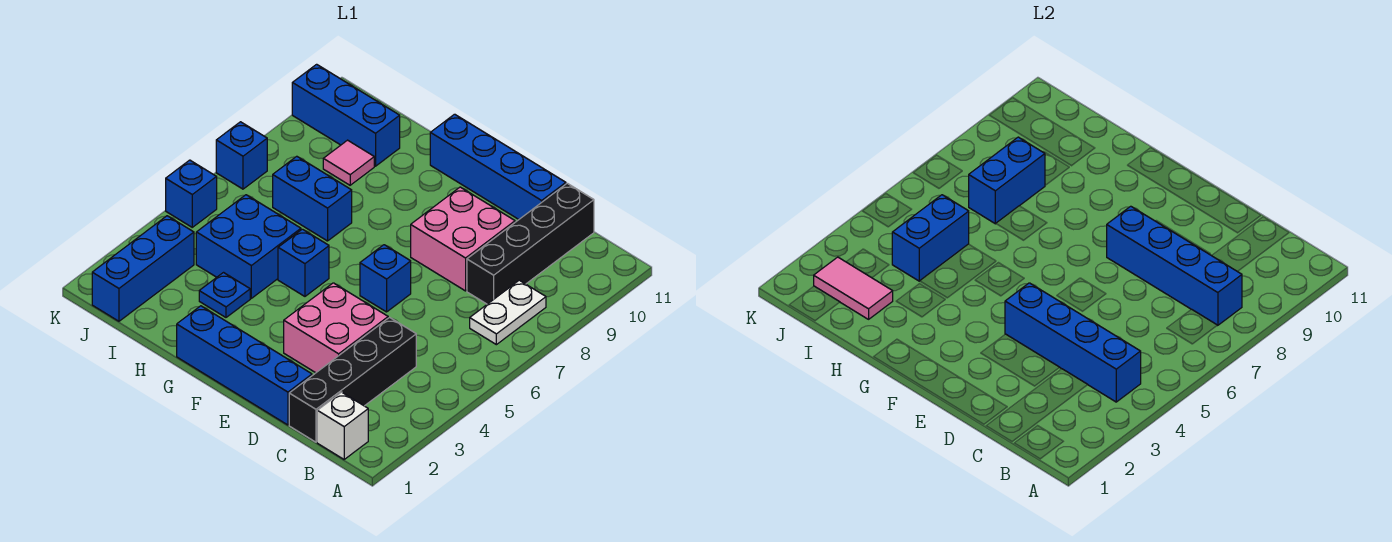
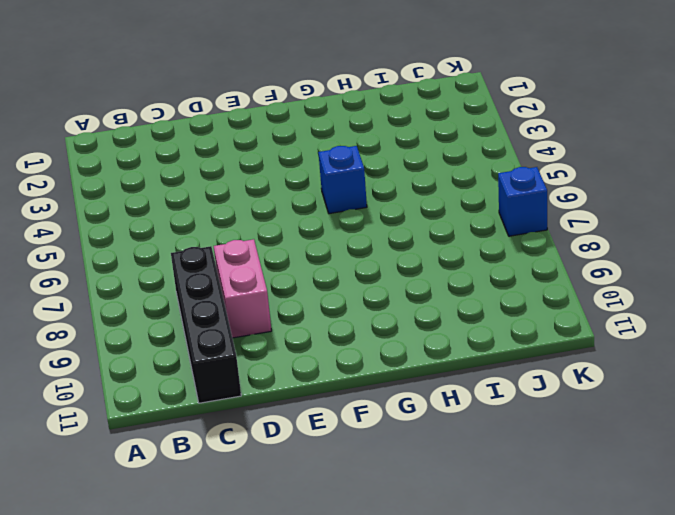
pink brick D8:D9 level 1 -> pink brick D8:E9 level 1
none -> white brick B1 level 1
none -> white plate B7:B8 level 1
none -> black brick C1:C4 level 1

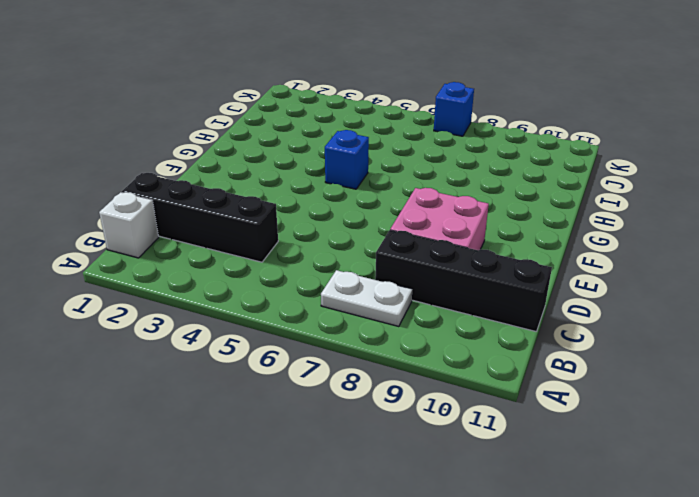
none -> blue brick D1:G1 level 1
none -> pink brick D3:E4 level 1
none -> blue brick D11:G11 level 1

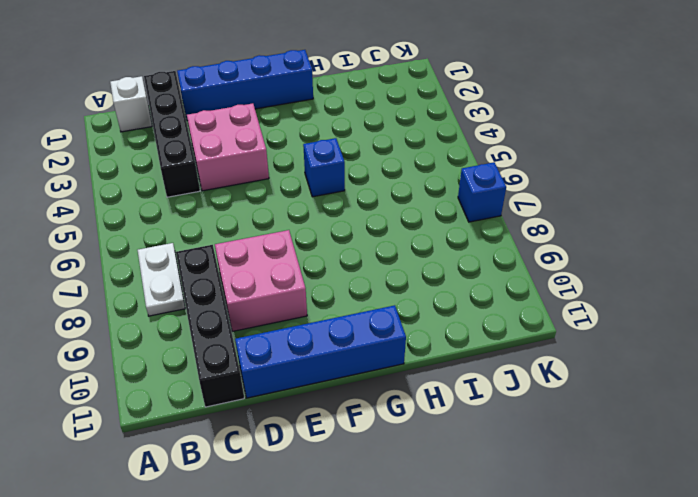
none -> blue brick E6 level 1
none -> blue plate H3 level 1
none -> blue brick H4:I5 level 1

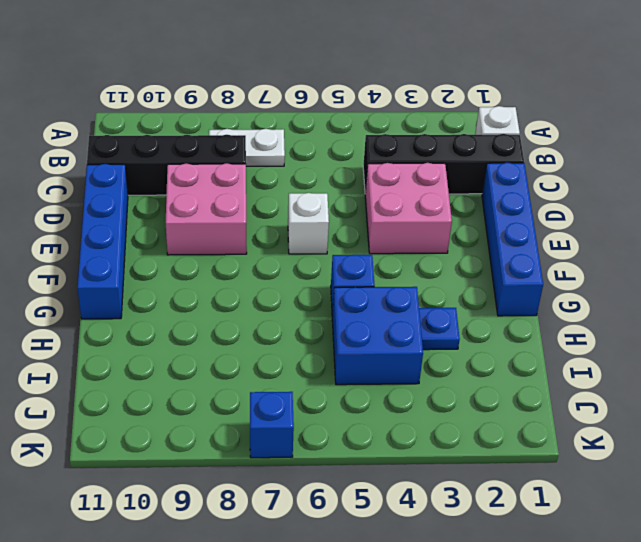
white brick E6 level 1 -> blue brick E6 level 1
none -> blue brick H7:I7 level 1
none -> pink tile I9 level 1
none -> blue brick I10:K10 level 1

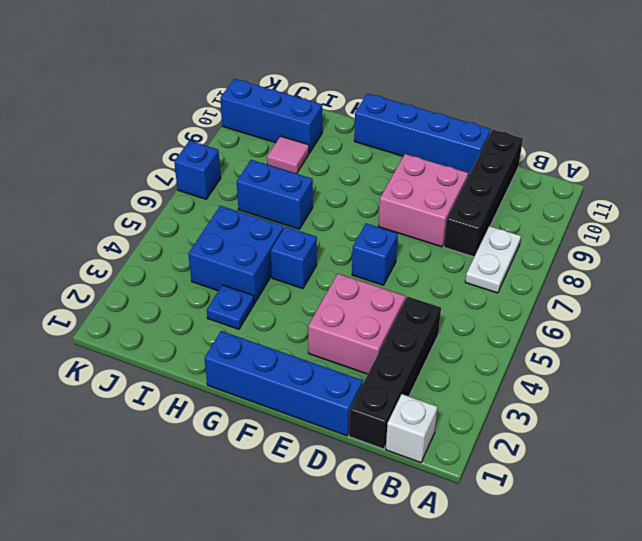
none -> blue brick J1:J3 level 1
none -> blue brick K5 level 1
none -> blue brick B4:E4 level 2

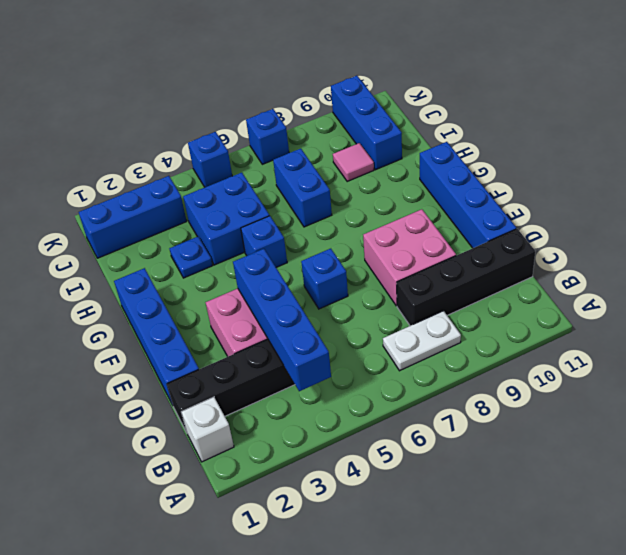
none -> blue brick B8:E8 level 2
none -> pink tile I2:J2 level 2
none -> blue brick I4:I5 level 2

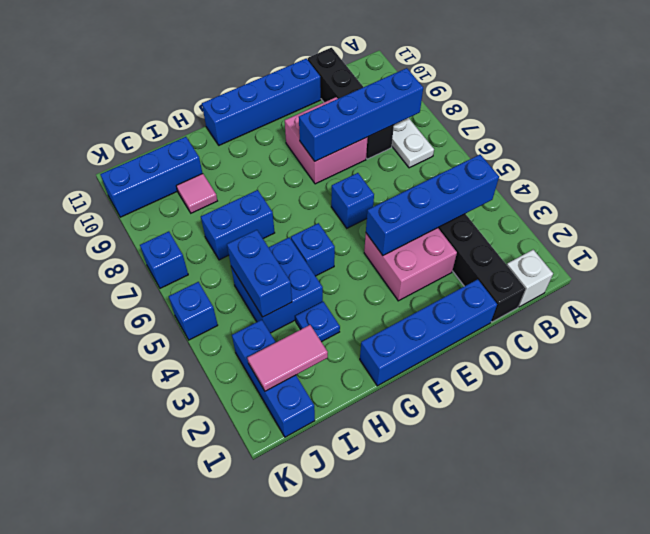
none -> blue brick I7:I8 level 2

